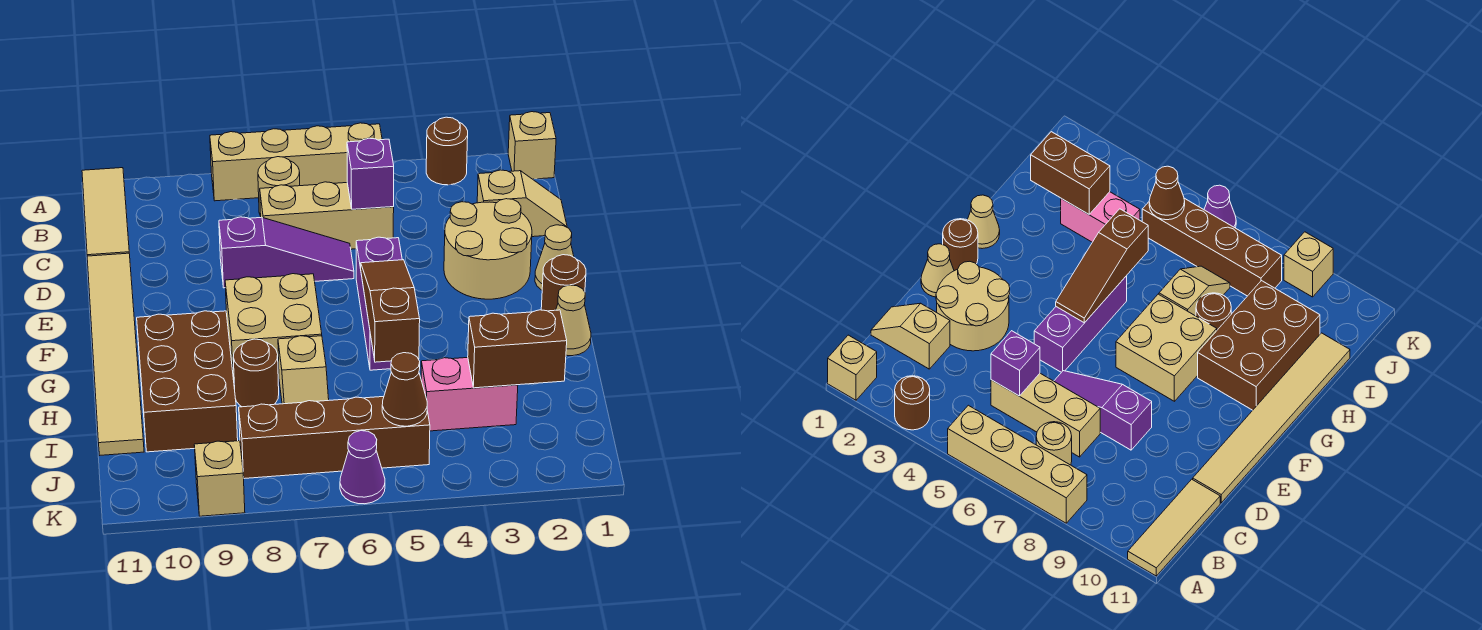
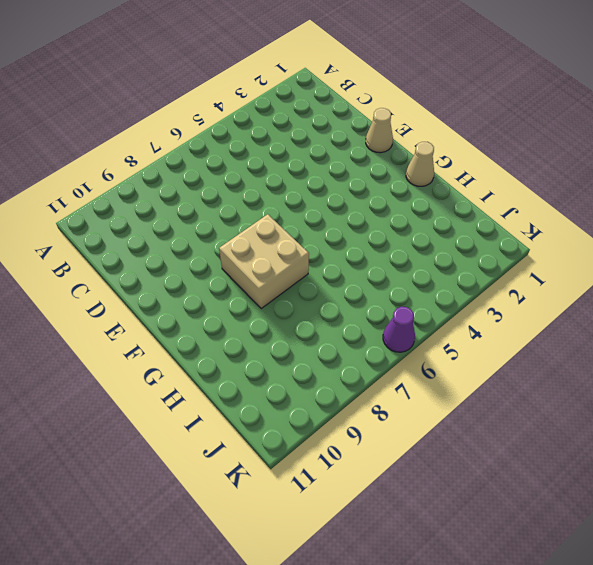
none -> tan brick A1 level 1
none -> brown round brick A3 level 1
none -> tan brick A5:A8 level 1

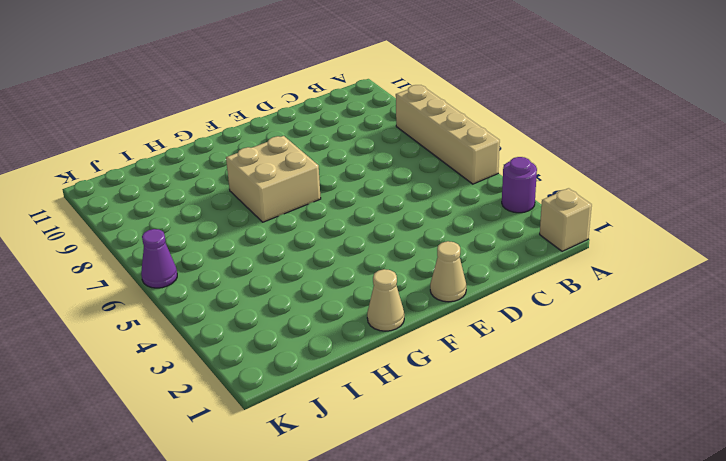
purple round brick A3 level 1 -> brown round brick A3 level 1
none -> tan tile A11:C11 level 1
none -> tan round brick B7 level 1
none -> tan slope C1:C2 level 1 top 2

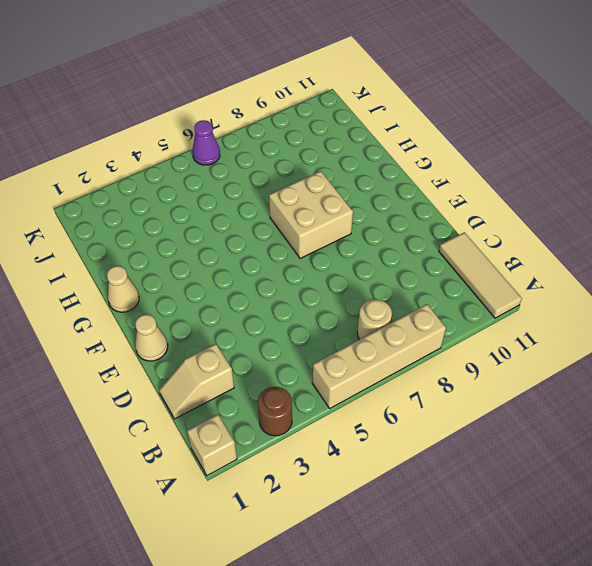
none -> tan brick C5:C7 level 1
none -> tan round brick D2:E3 level 1
none -> purple slope D6:D8 level 1 top 8

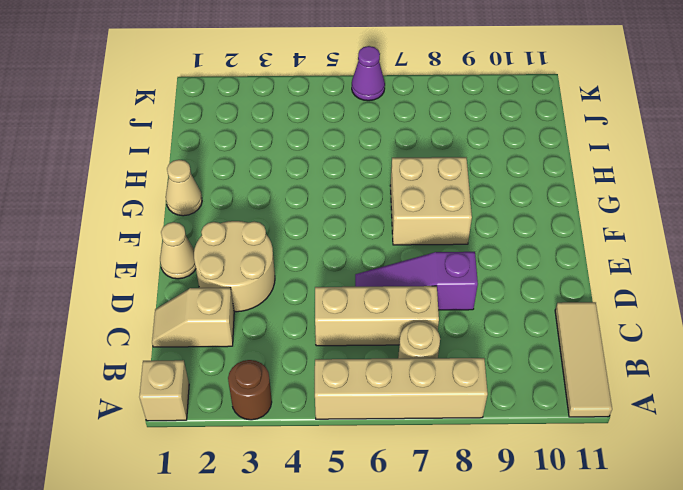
none -> tan tile D11:I11 level 1
none -> purple brick E5:G5 level 1
none -> brown round brick F1 level 1

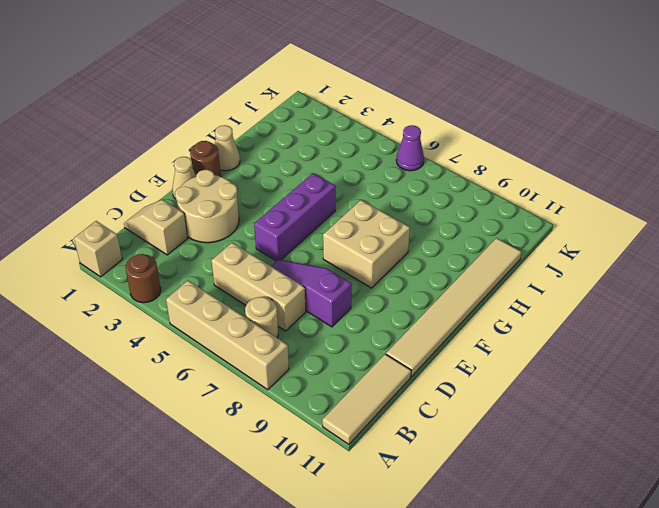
none -> brown brick G9:I10 level 1
none -> tan slope H7:I7 level 1 top H
none -> brown round brick H8 level 1

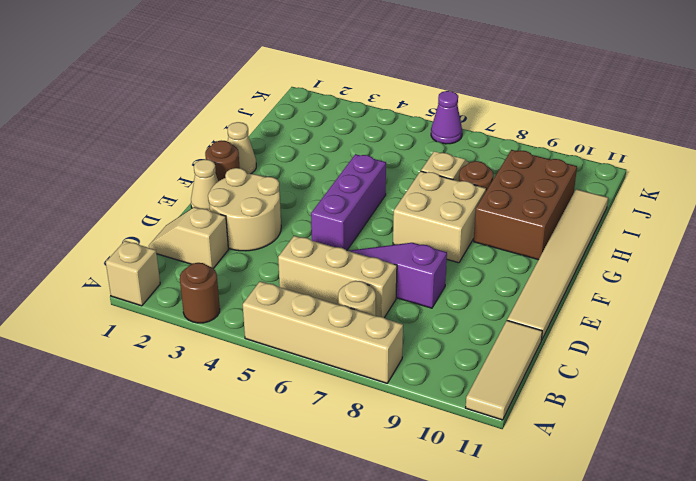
none -> pink brick I3:I4 level 1
none -> brown brick J5:J8 level 1
none -> tan brick K9 level 1

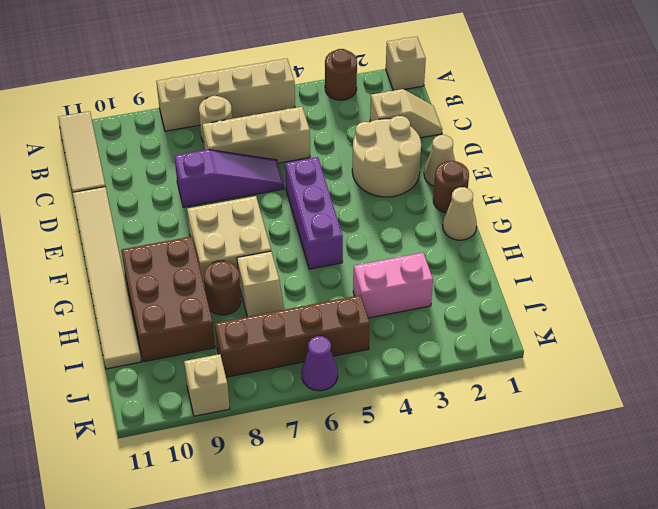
none -> purple brick C5 level 2
none -> brown slope F5:H5 level 2 top H
none -> brown brick I2:I3 level 2

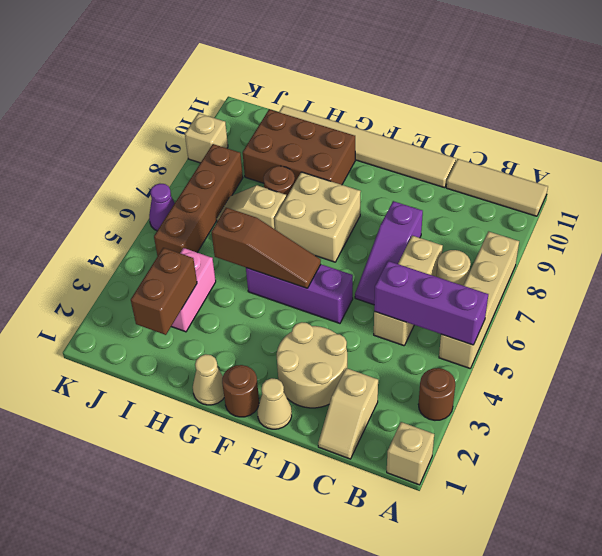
purple brick A5:C5 level 2 -> purple brick C5 level 2
none -> brown cone J5 level 2

